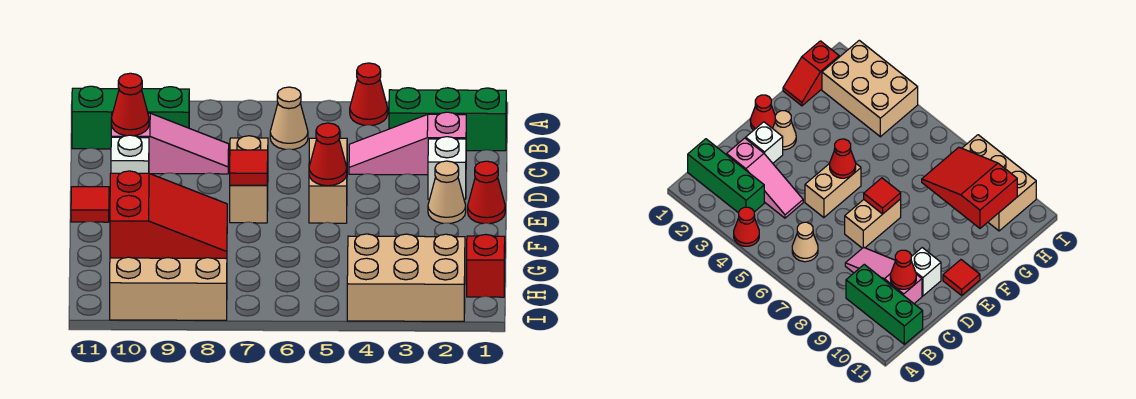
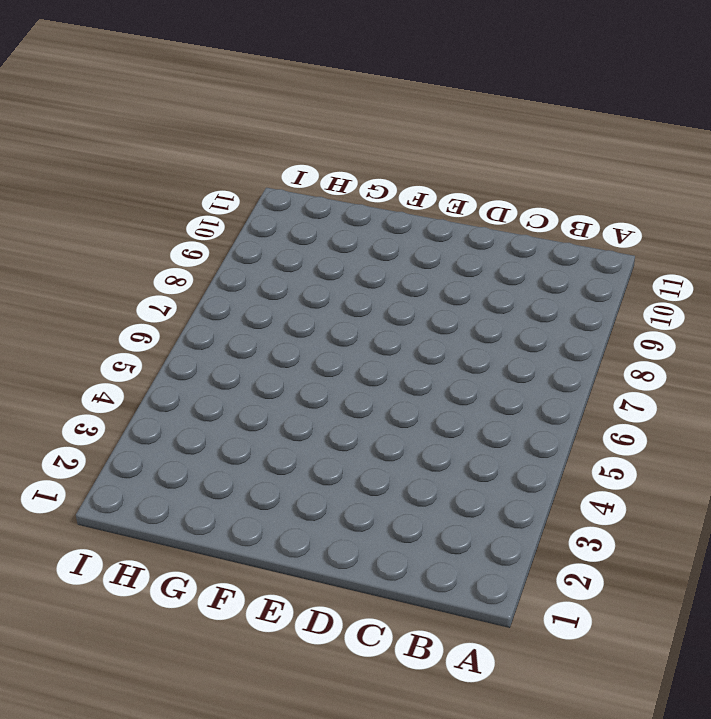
none -> red cone A4 level 1
none -> green brick B1:B3 level 1
none -> tan cone B6 level 1

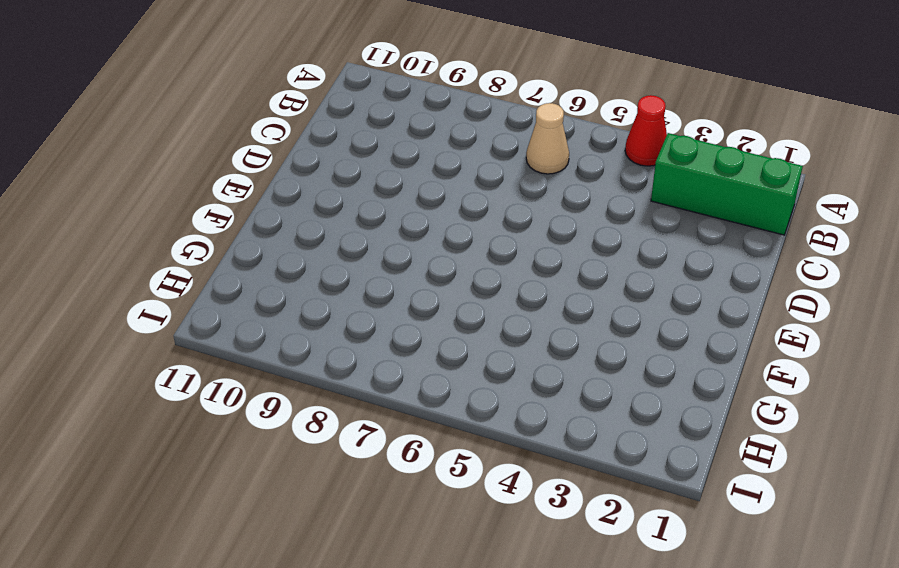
none -> green brick B9:B11 level 1
none -> pink slope C2:C4 level 1 top 2
none -> pink slope C8:C10 level 1 top 10

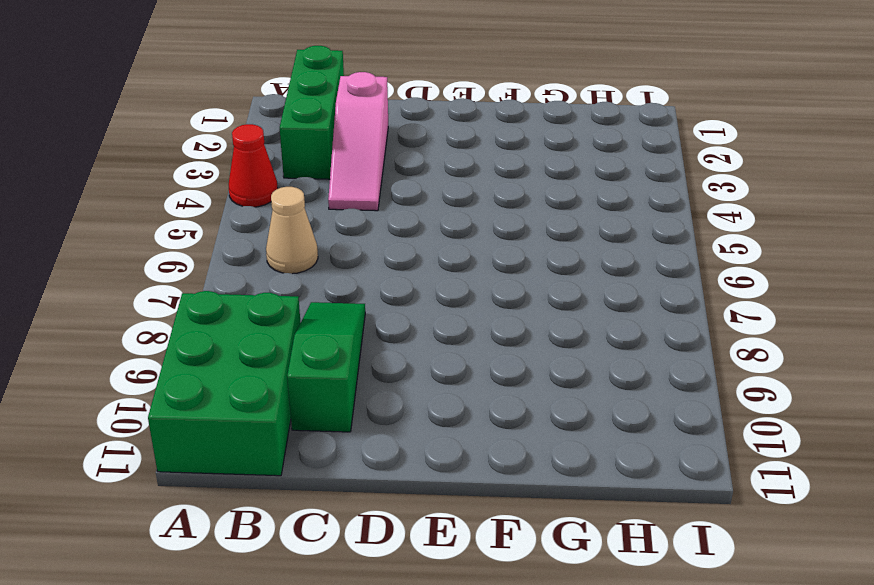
green brick A9:B11 level 1 -> green brick B9:B11 level 1
green slope C8:C10 level 1 top 10 -> pink slope C8:C10 level 1 top 10
none -> white brick D2 level 1
none -> tan brick D5:E5 level 1
none -> tan brick D7:E7 level 1

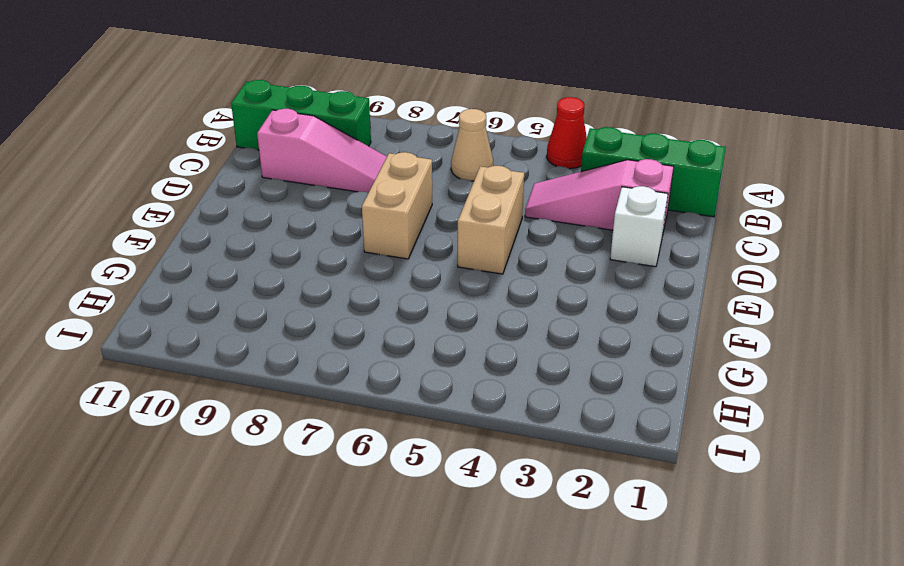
none -> white brick D10 level 1
none -> red cone E1 level 1
none -> tan cone E2 level 1

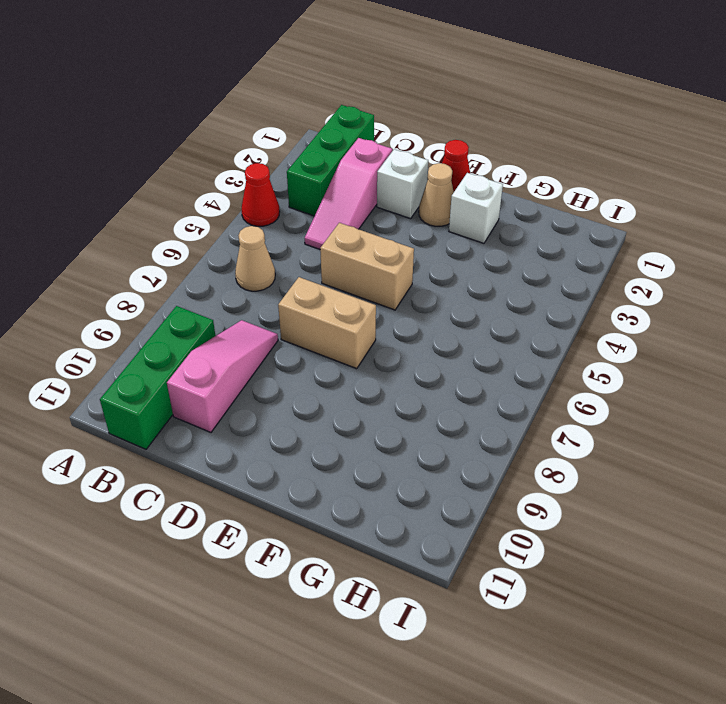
white brick F2 level 1 -> white brick D10 level 1
none -> red tile E11 level 1
none -> red slope G1:H1 level 1 top H
none -> tan brick H2:I4 level 1

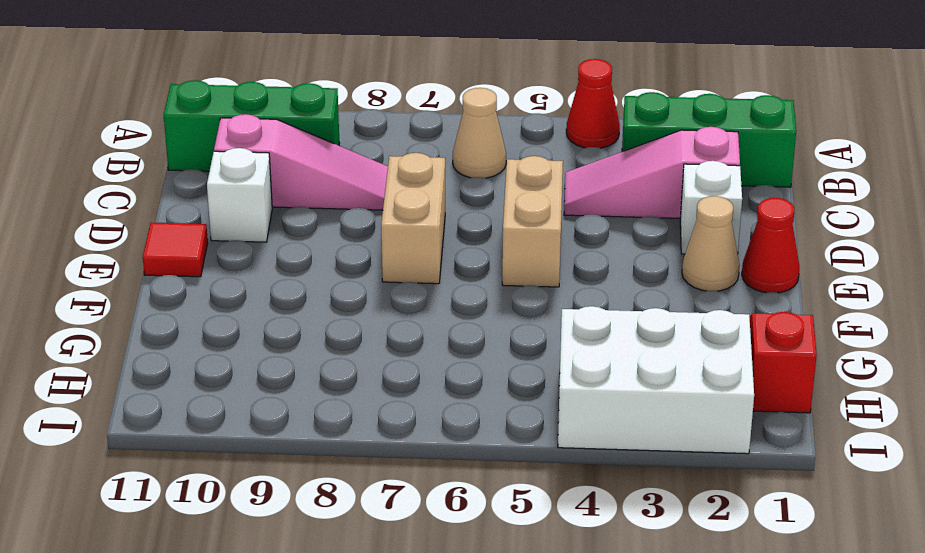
white brick H2:I4 level 1 -> tan brick H2:I4 level 1
none -> tan brick H8:I10 level 1
none -> red cone C10 level 2
none -> red cone E5 level 2

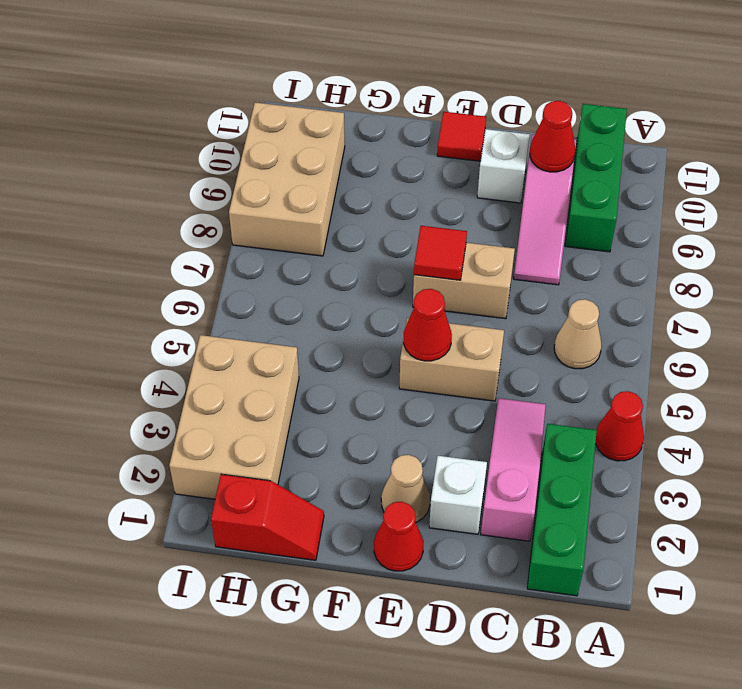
none -> red slope G8:H10 level 2 top 10

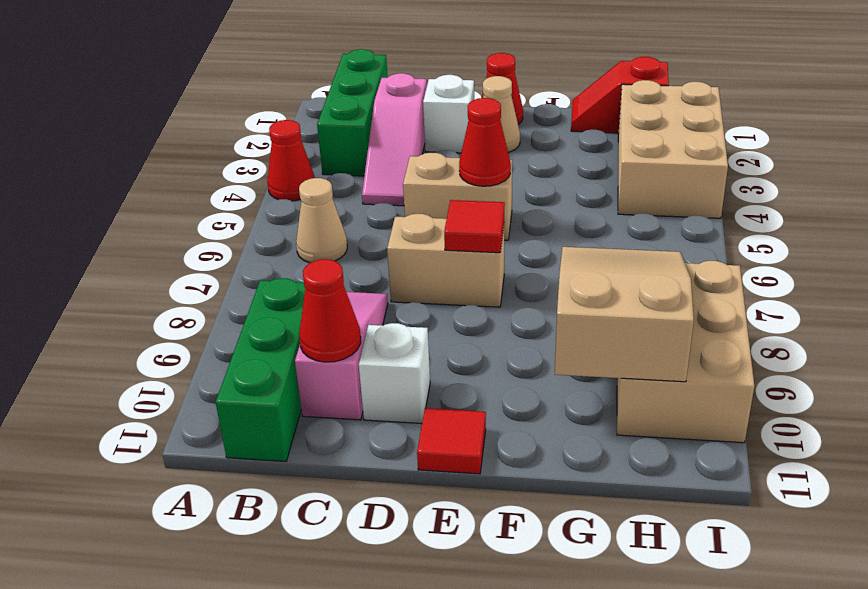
tan slope G8:H10 level 2 top 10 -> red slope G8:H10 level 2 top 10

